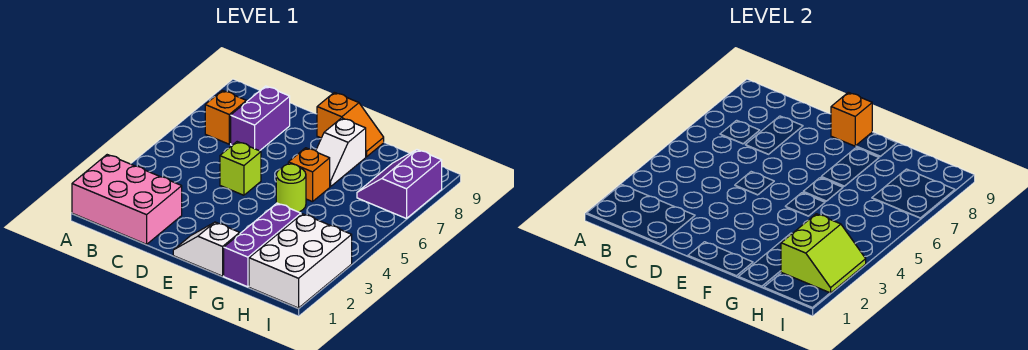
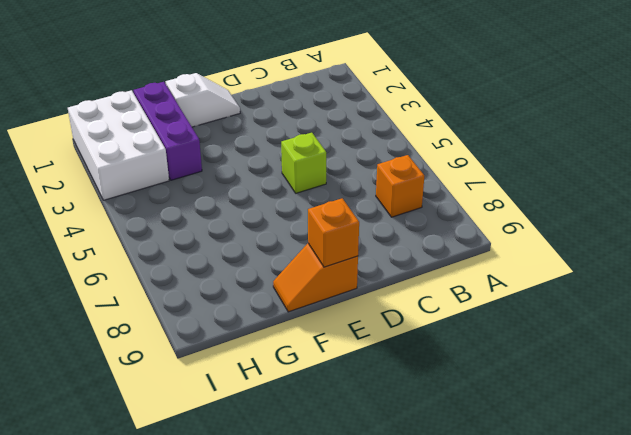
none -> pink brick A1:C2 level 1
none -> purple brick C7:C8 level 1
none -> lime round brick F5 level 1

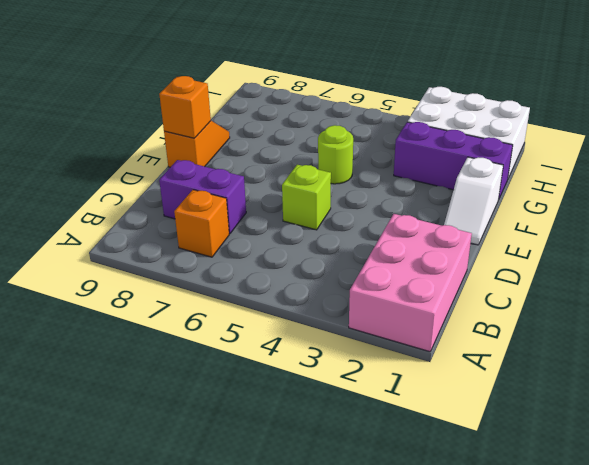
none -> orange brick F6 level 1
none -> white slope F7:F8 level 1 top 8
none -> purple slope H7:I8 level 1 top I

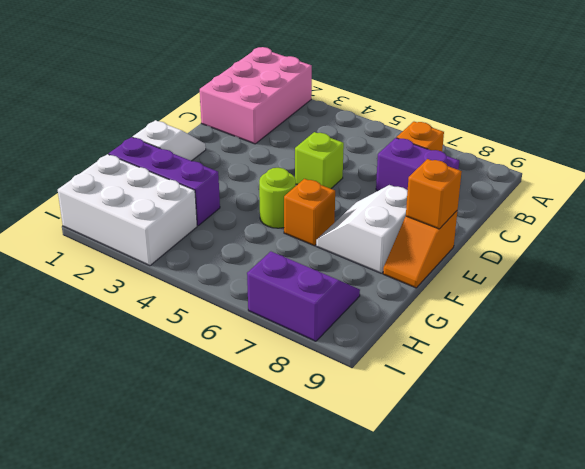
white slope E7:F8 level 1 top 8 -> white slope F7:F8 level 1 top 8
none -> lime slope H2:I3 level 2 top H

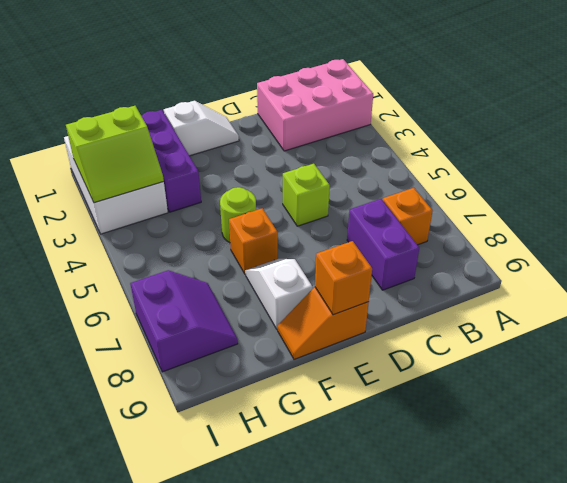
lime slope H2:I3 level 2 top 2 -> lime slope H2:I3 level 2 top H

